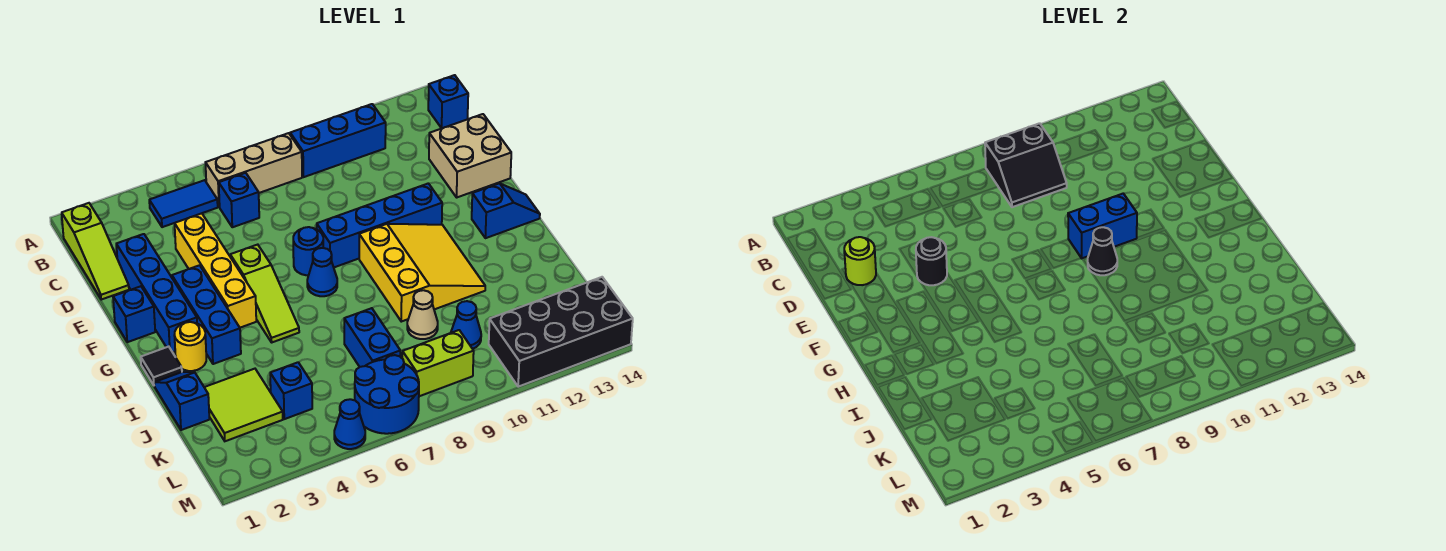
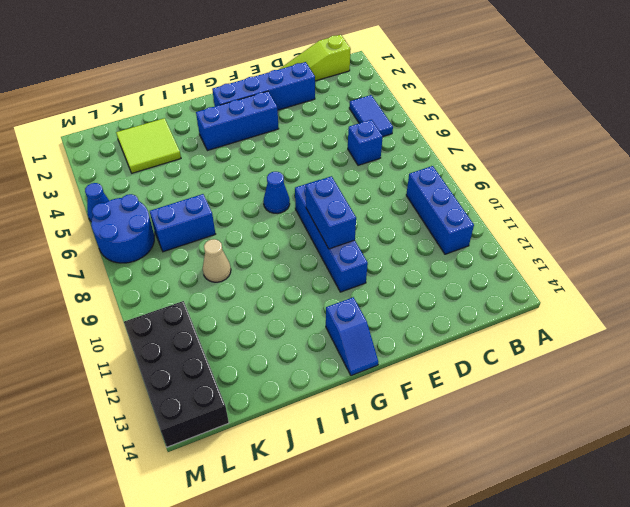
none -> tan brick B6:B8 level 1
none -> blue brick B14 level 1
none -> yellow brick D4:G4 level 1
none -> tan brick D13:E14 level 1

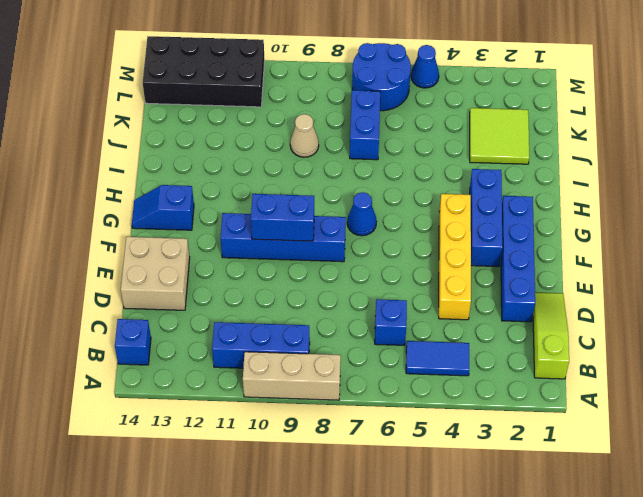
tan brick A8:A10 level 1 -> tan brick B6:B8 level 1
none -> blue brick F1 level 1
none -> lime slope F5:H5 level 1 top F
none -> blue round brick F7 level 1
none -> yellow slope G9:I11 level 1 top 9

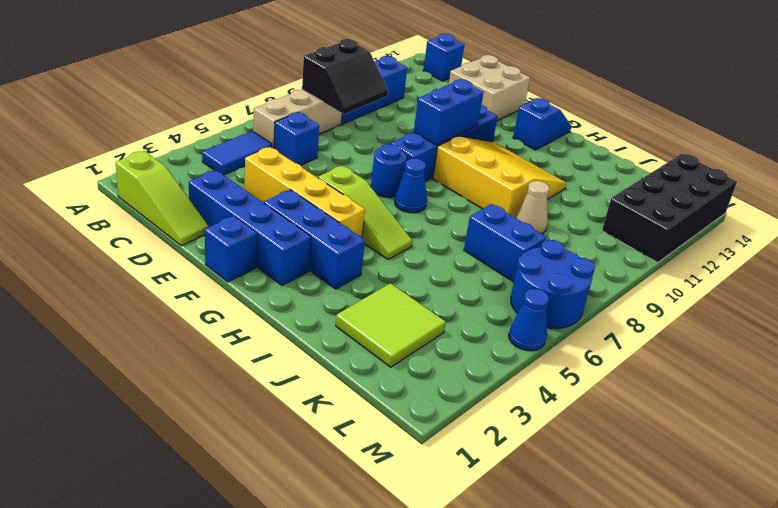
none -> black tile H1 level 1
none -> yellow round brick H2 level 1
none -> blue slope I1:J1 level 1 top J
none -> blue brick K4 level 1

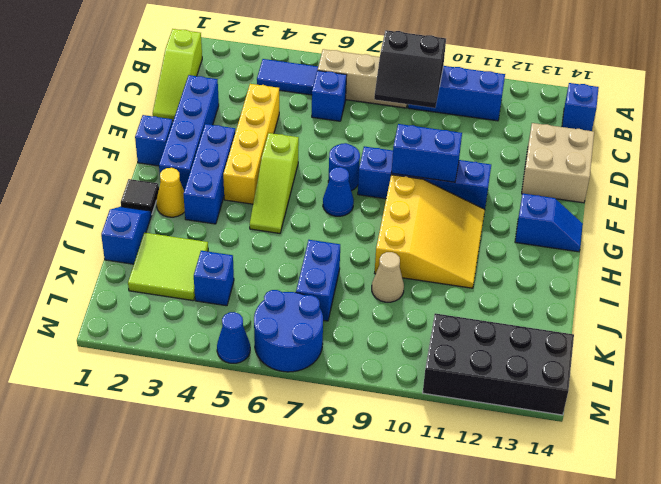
yellow cone H2 level 1 -> yellow round brick H2 level 1
none -> blue cone K10 level 1
none -> lime brick L8:L9 level 1
none -> lime round brick D2 level 2
none -> black round brick E4 level 2

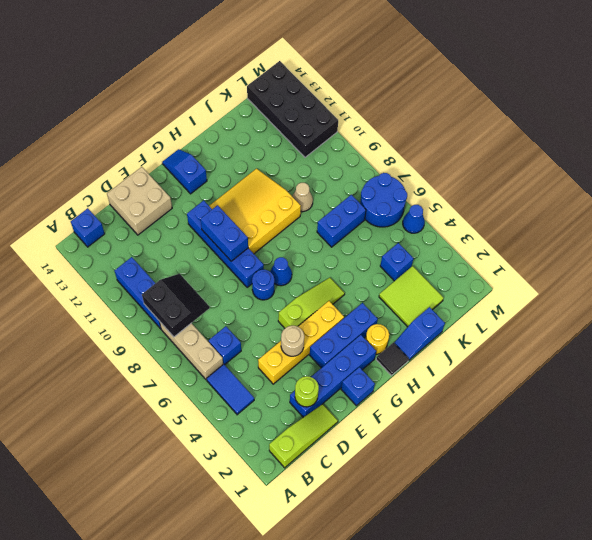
tan round brick E4 level 2 -> black round brick E4 level 2
none -> blue cone K10 level 1
none -> lime brick L8:L9 level 1
none -> black cone G9 level 2

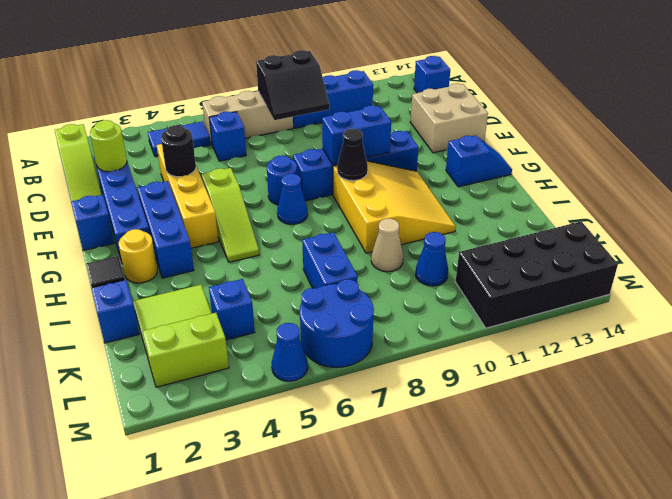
lime brick L2:L3 level 1 -> lime brick L8:L9 level 1

